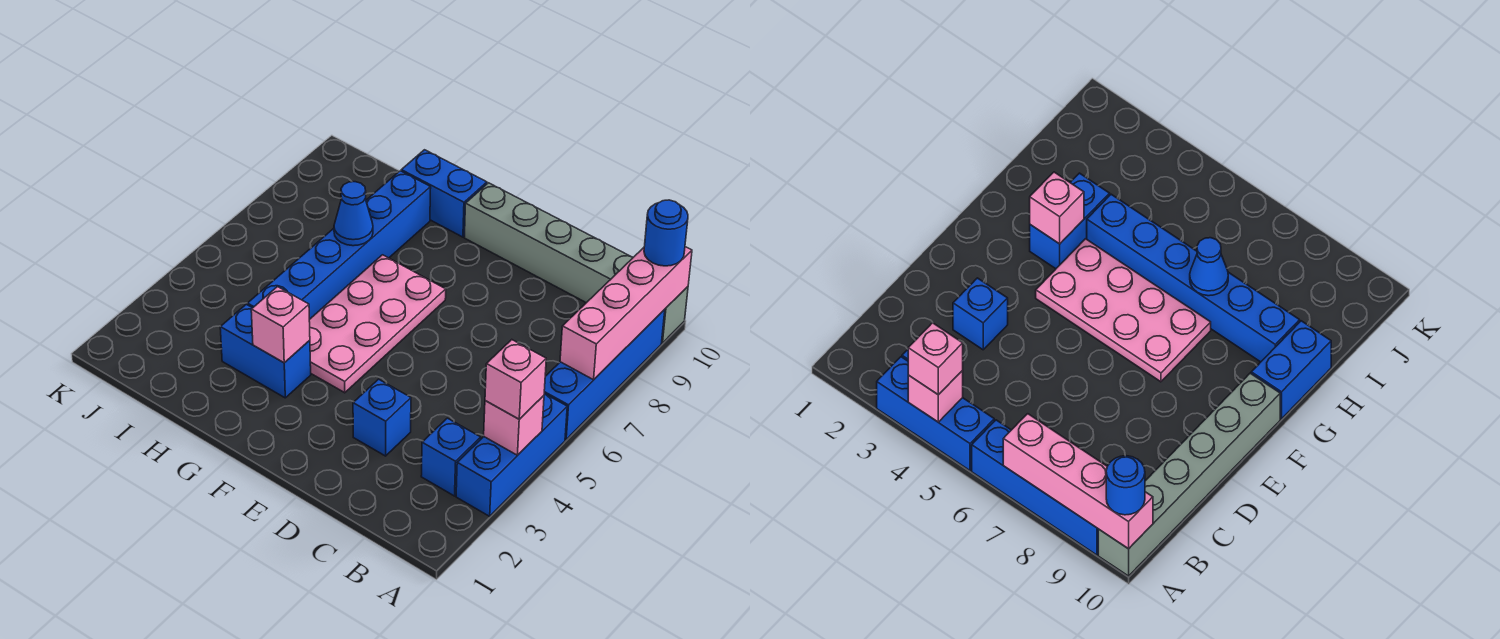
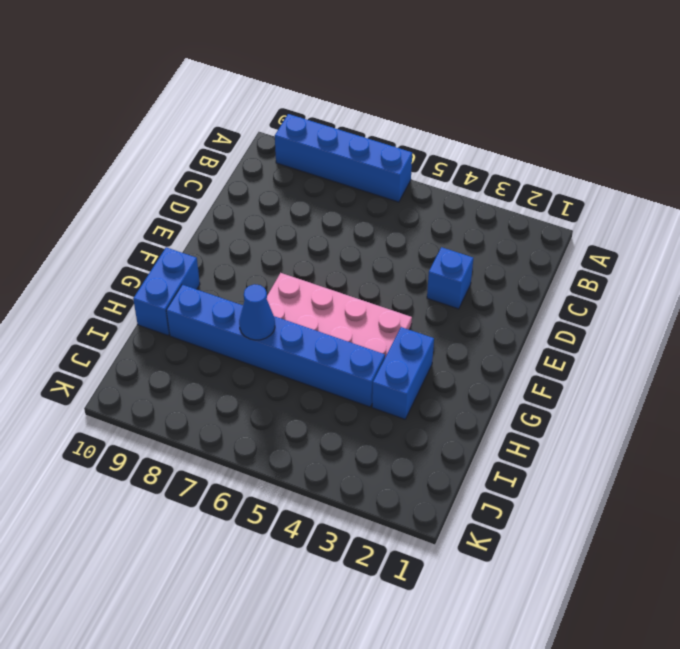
none -> blue brick A3:A5 level 1
none -> grey brick A10:F10 level 1
none -> blue brick B3 level 1

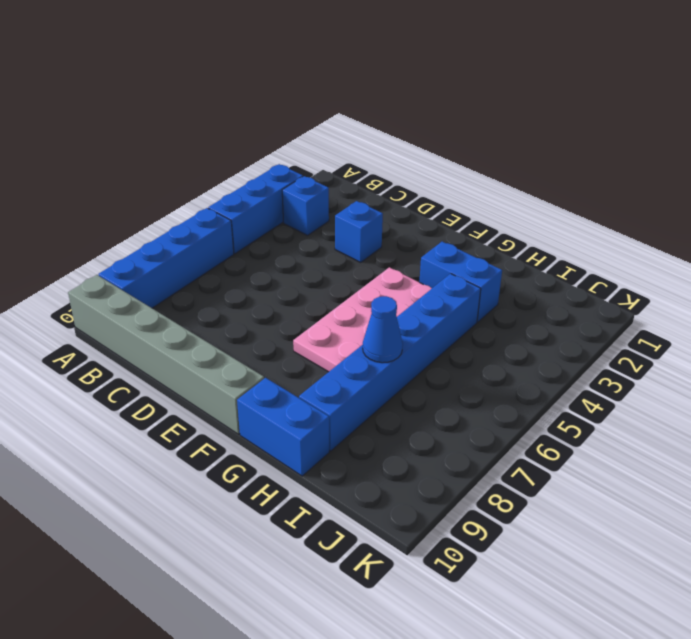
none -> pink brick A4 level 2
none -> pink brick A7:A10 level 2
none -> pink brick G3 level 2

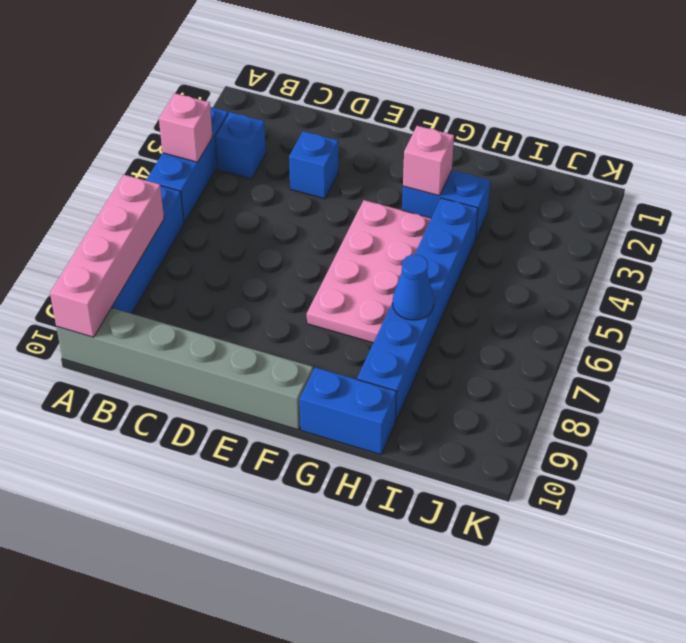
none -> pink brick A4 level 3
none -> blue round brick A10 level 3

